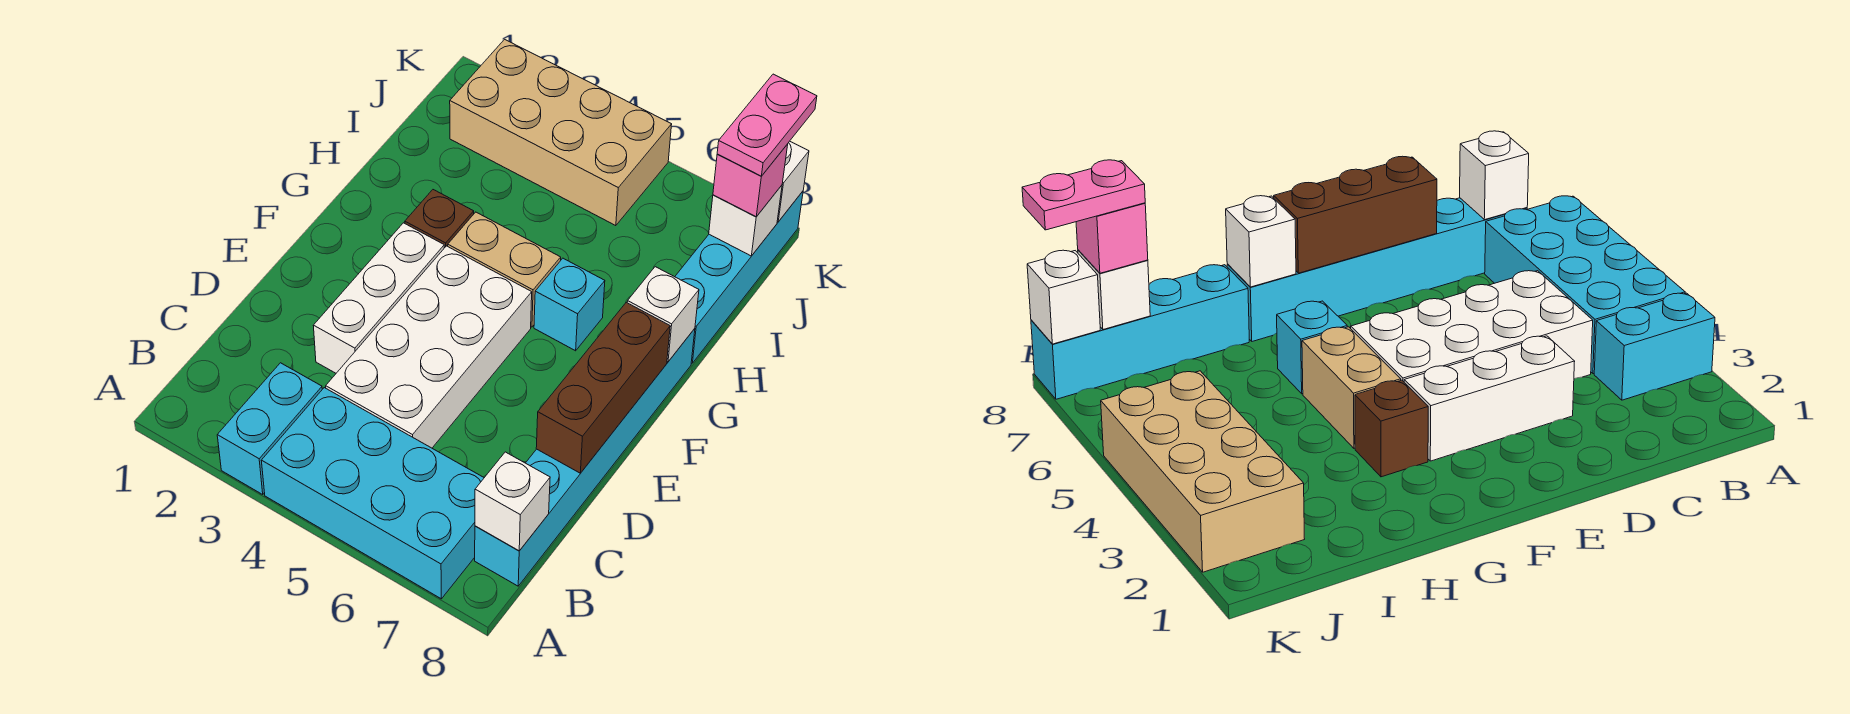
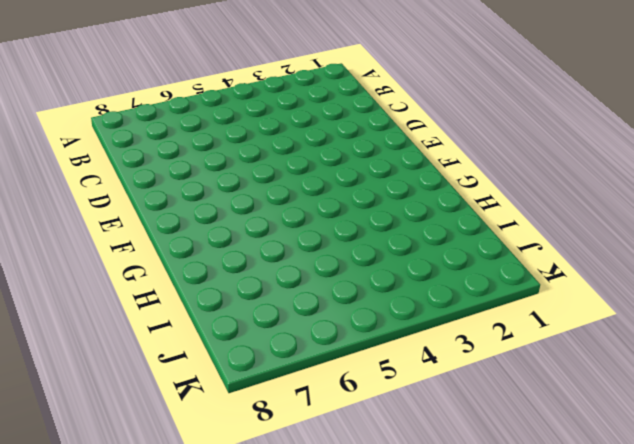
none -> cyan brick A3:B3 level 1
none -> cyan brick A4:B7 level 1
none -> cyan brick B8:G8 level 1

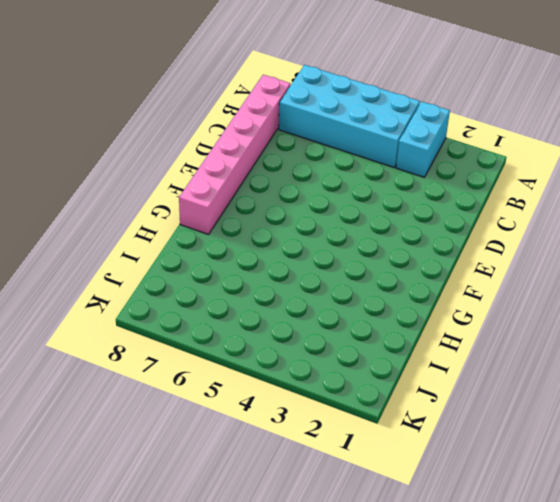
pink brick B8:G8 level 1 -> cyan brick B8:G8 level 1
none -> white brick C4:F5 level 1
none -> white brick D3:F3 level 1
none -> brown brick G3 level 1

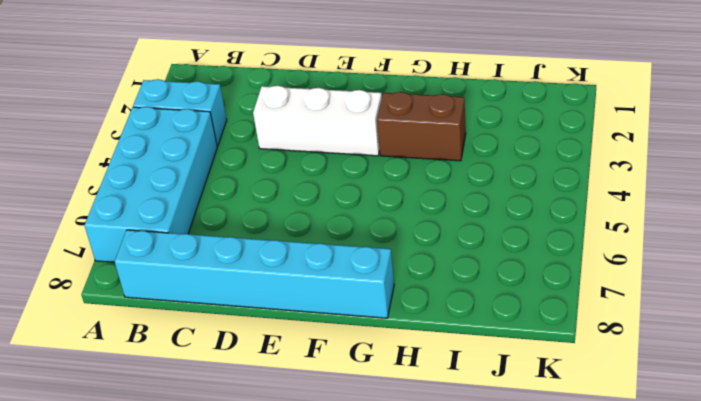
brown brick G3:H3 level 1 -> brown brick G3 level 1
none -> white brick C4:F5 level 1
none -> tan brick G4:G5 level 1
none -> cyan brick G6 level 1

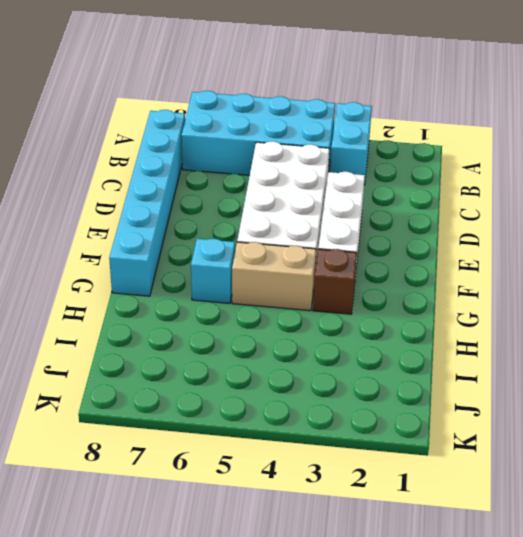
none -> cyan brick H8:K8 level 1
none -> tan brick J2:K5 level 1
none -> white brick B8 level 2

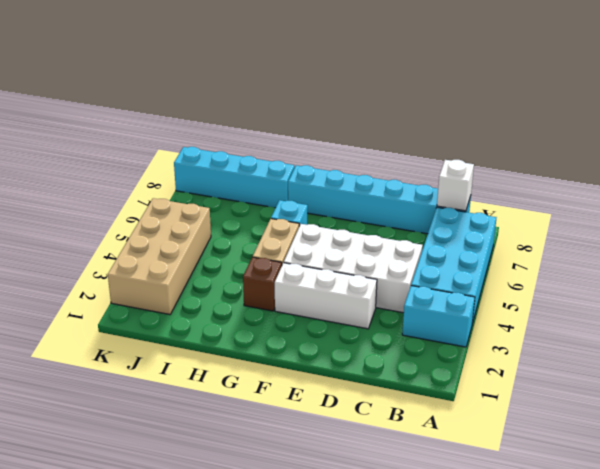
none -> brown brick D8:F8 level 2
none -> white brick G8 level 2
none -> white brick J8 level 2

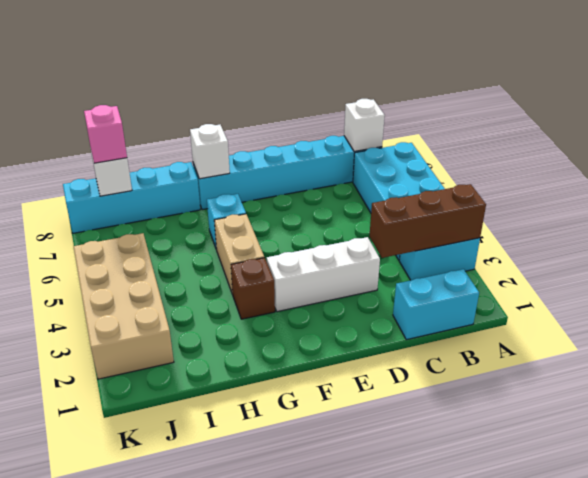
brown brick A3:C3 level 2 -> brown brick D8:F8 level 2
cyan brick B1:C1 level 1 -> none
none -> white brick C4:F5 level 1
none -> white brick K8 level 2
none -> pink plate J8:K8 level 4

